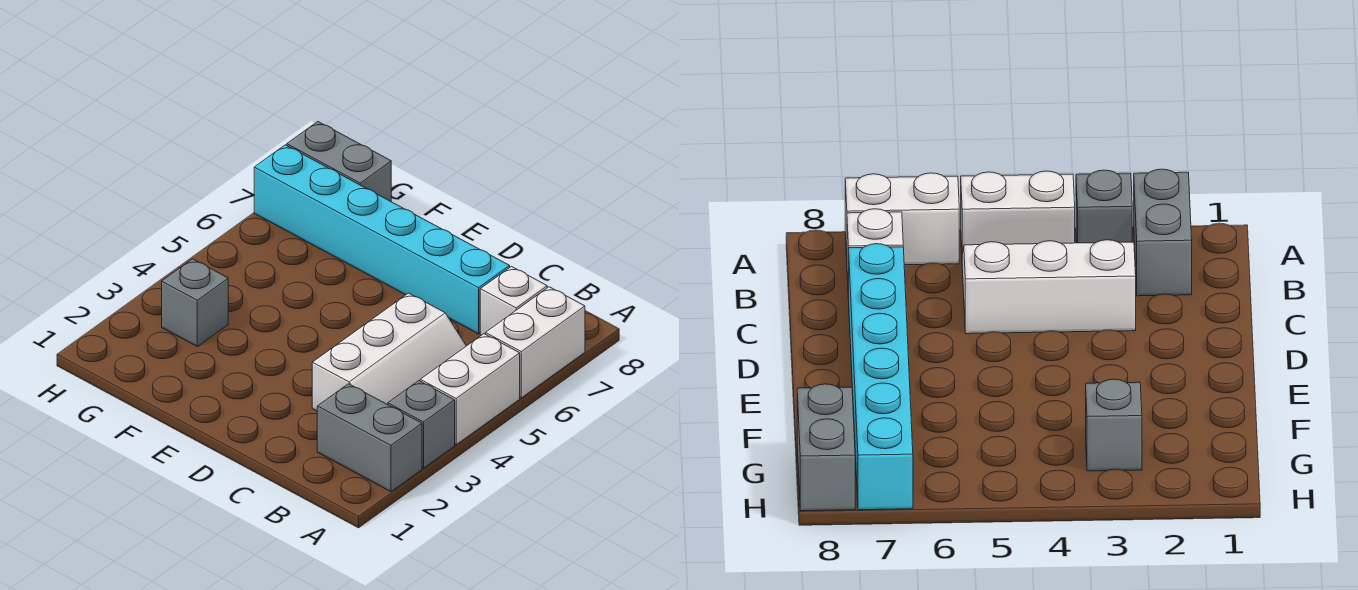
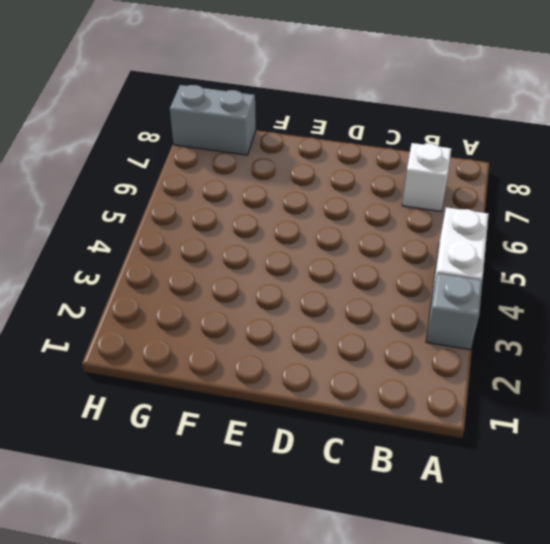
none -> grey brick A2:B2 level 1
none -> white brick A6:A7 level 1

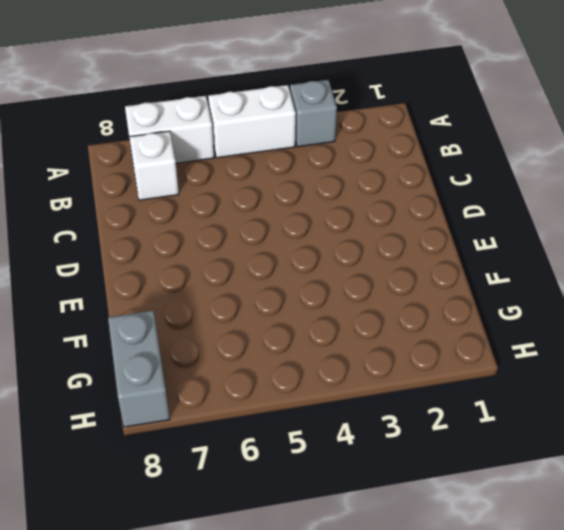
none -> grey brick A2:B2 level 1
none -> white slope B3:C5 level 1 top C

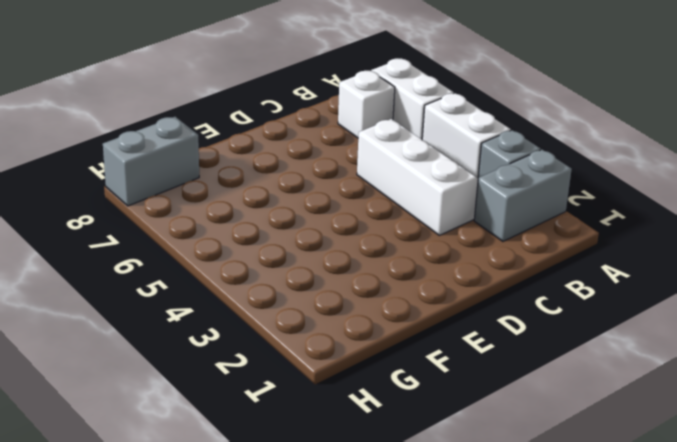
none -> cyan brick C7:H7 level 1
none -> grey brick G3 level 1

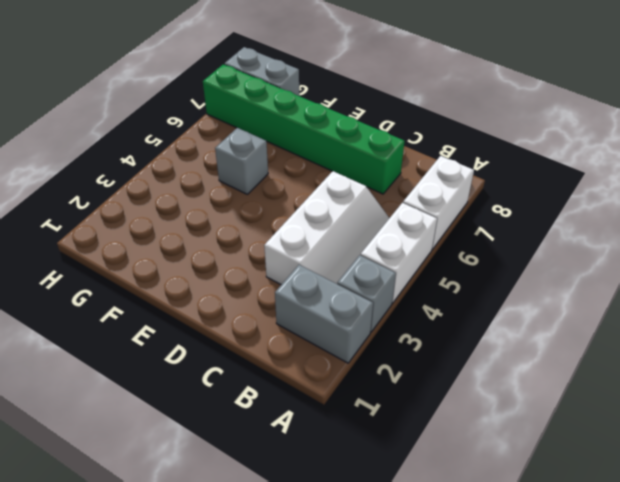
green brick C7:H7 level 1 -> cyan brick C7:H7 level 1
grey brick F5 level 1 -> grey brick G3 level 1
none -> white brick B7 level 1

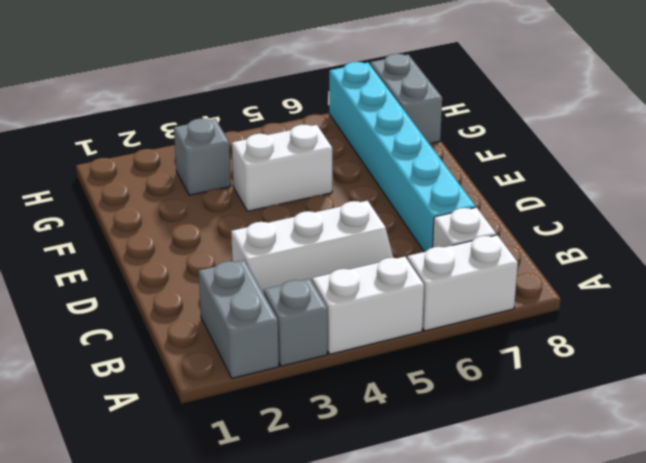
white brick F4:F5 level 1 -> none

